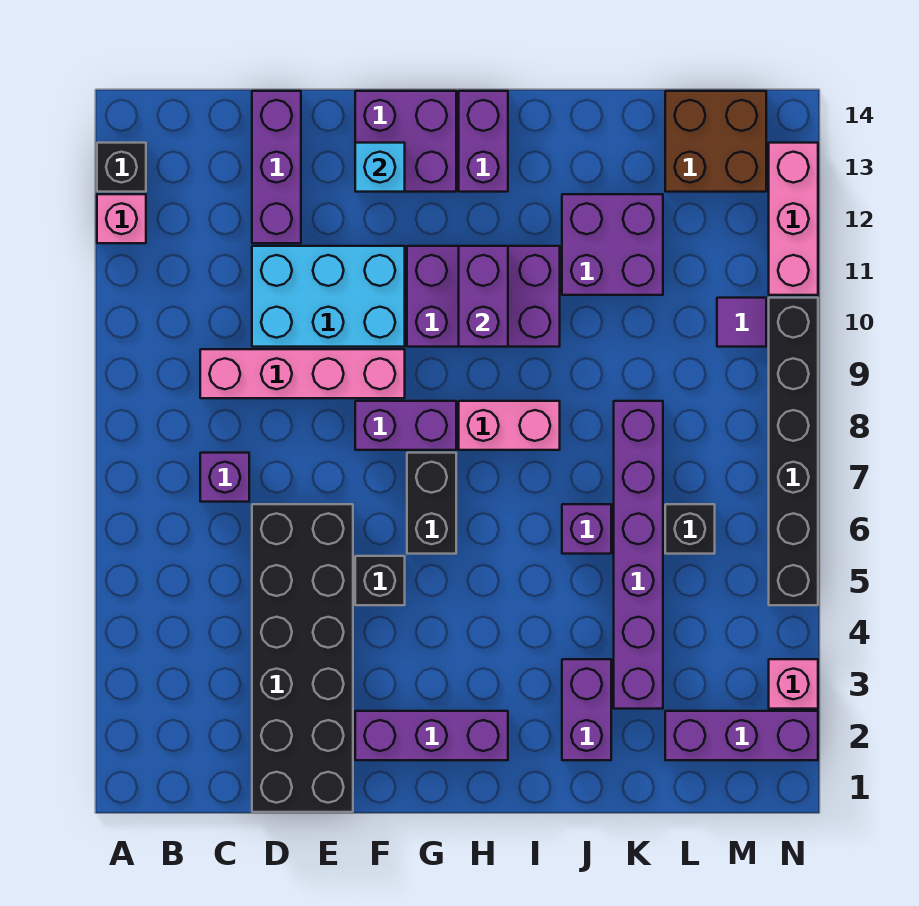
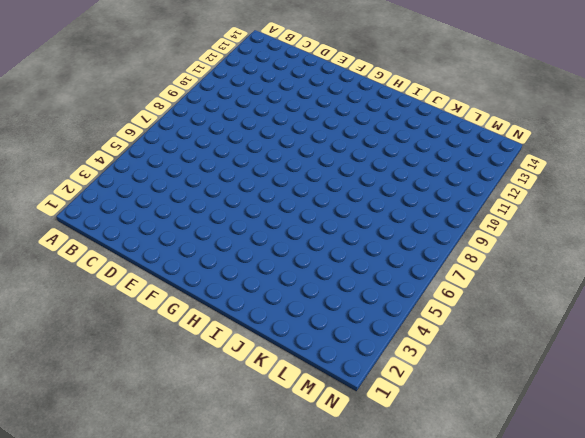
none -> pink brick A12 level 1
none -> black brick A13 level 1
none -> purple brick C7 level 1

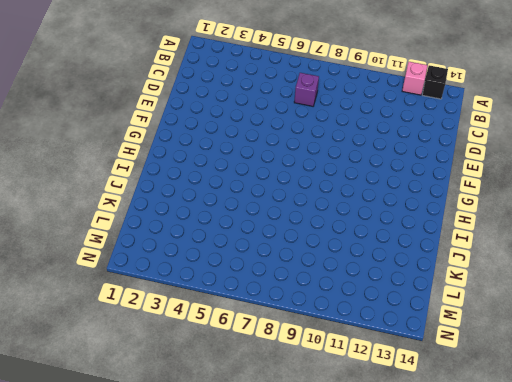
none -> pink brick C9:F9 level 1
none -> black brick D1:E6 level 1
none -> cyan brick D10:F11 level 1

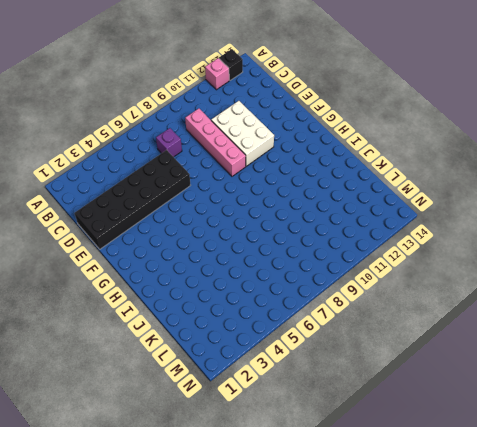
white brick D10:F11 level 1 -> cyan brick D10:F11 level 1
none -> purple brick D12:D14 level 1
none -> purple brick F2:H2 level 1
none -> black brick F5 level 1

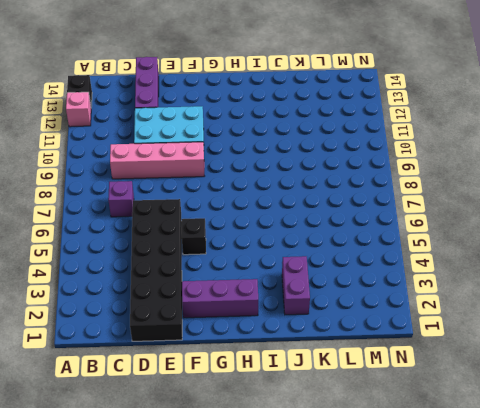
none -> purple brick F8:G8 level 1
none -> purple brick F13:G14 level 1
none -> black brick G6:G7 level 1

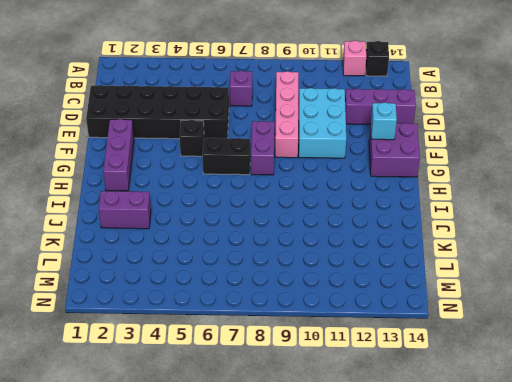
none -> purple brick G10:I11 level 1
none -> pink brick H8:I8 level 1
none -> purple brick H13:H14 level 1

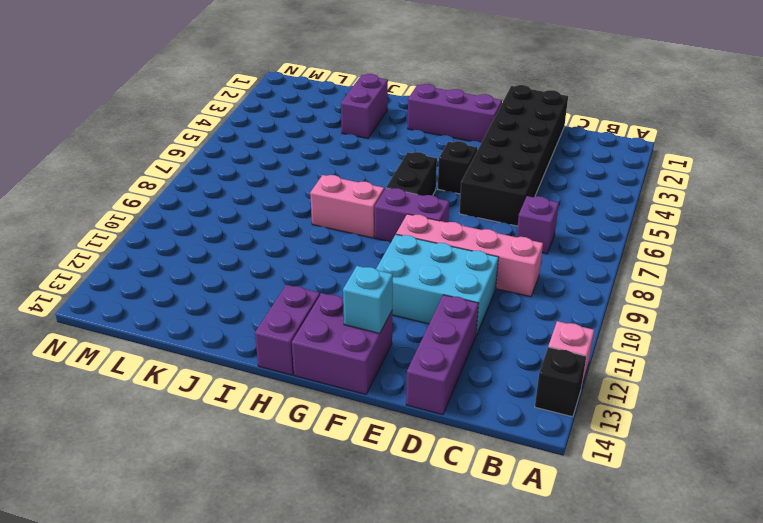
none -> purple brick G10:I11 level 1
none -> purple brick J6 level 1
none -> purple brick J11:K12 level 1

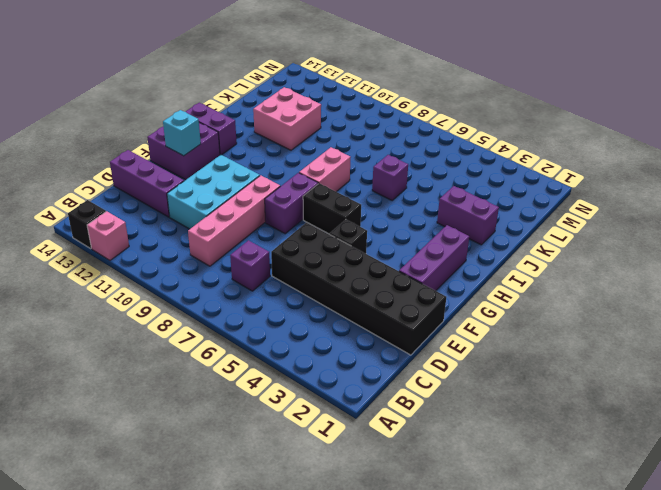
pink brick J11:K12 level 1 -> purple brick J11:K12 level 1
none -> purple brick G10:I11 level 1
none -> purple brick K3:K8 level 1
none -> purple brick L2:N2 level 1

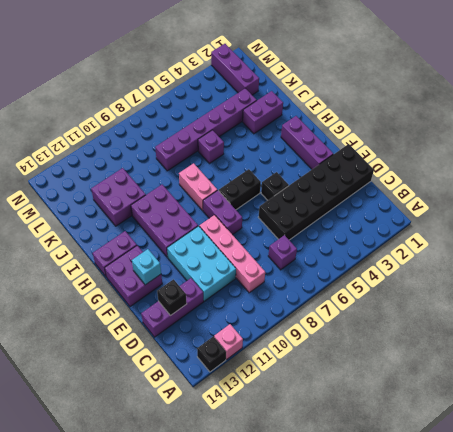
black brick D13 level 2 -> black brick L6 level 1
none -> brown brick L13:M14 level 1
none -> purple tile M10 level 1
none -> pink brick N3 level 1

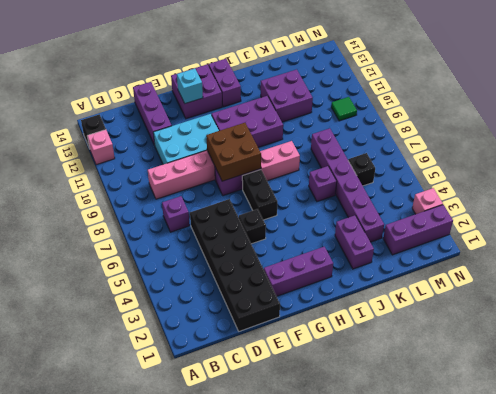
brown brick F8:G9 level 2 -> brown brick L13:M14 level 1
green tile M10 level 1 -> purple tile M10 level 1
none -> black brick N5:N10 level 1
none -> pink brick N11:N13 level 1
none -> purple brick H10:H11 level 2

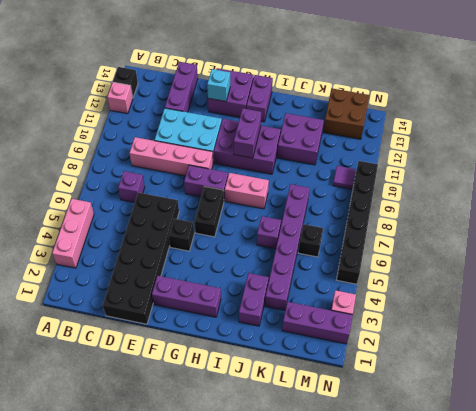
pink brick A3:A5 level 1 -> pink brick N11:N13 level 1

